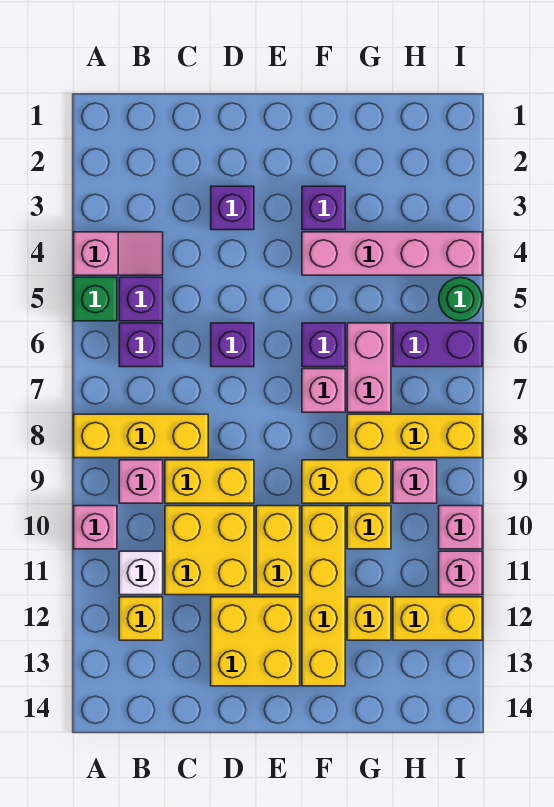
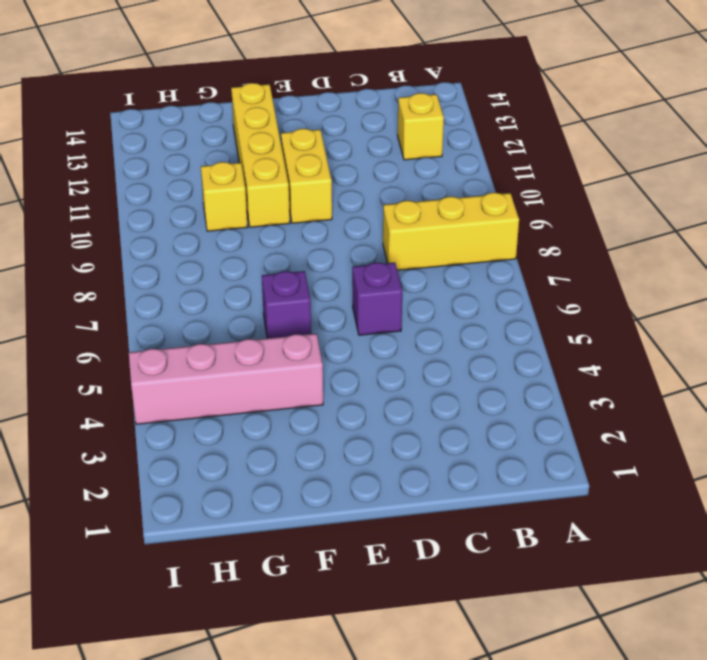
none -> pink slope A4:B4 level 1 top A
none -> green brick A5 level 1
none -> pink brick A10 level 1
none -> purple brick B5 level 1

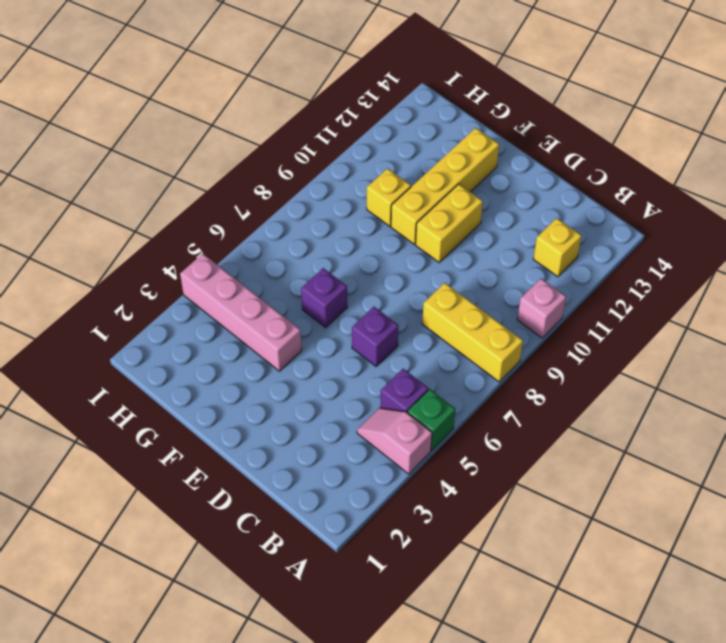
none -> purple brick B6 level 1
none -> pink brick B9 level 1
none -> white brick B11 level 1
none -> yellow brick C9:D9 level 1

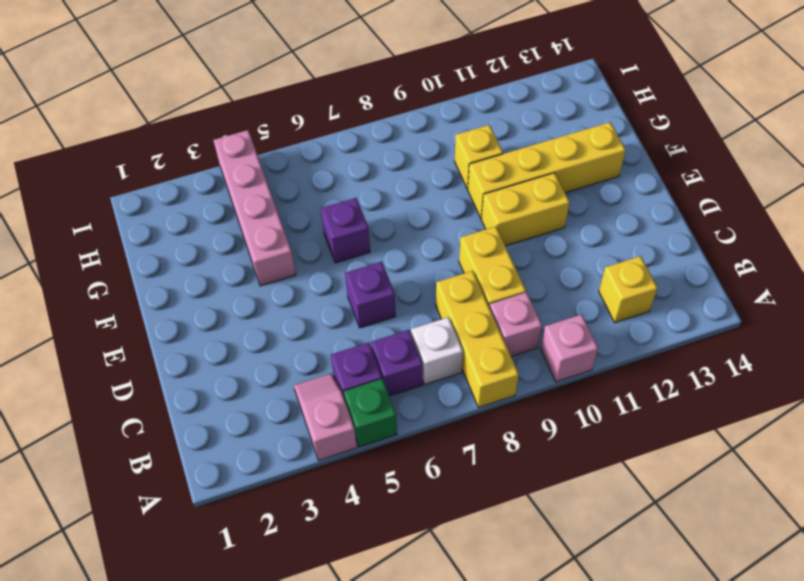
white brick B7 level 1 -> white brick B11 level 1
none -> yellow brick C10:D11 level 1
none -> purple brick D3 level 1
none -> yellow brick D12:E13 level 1
none -> purple brick F3 level 1

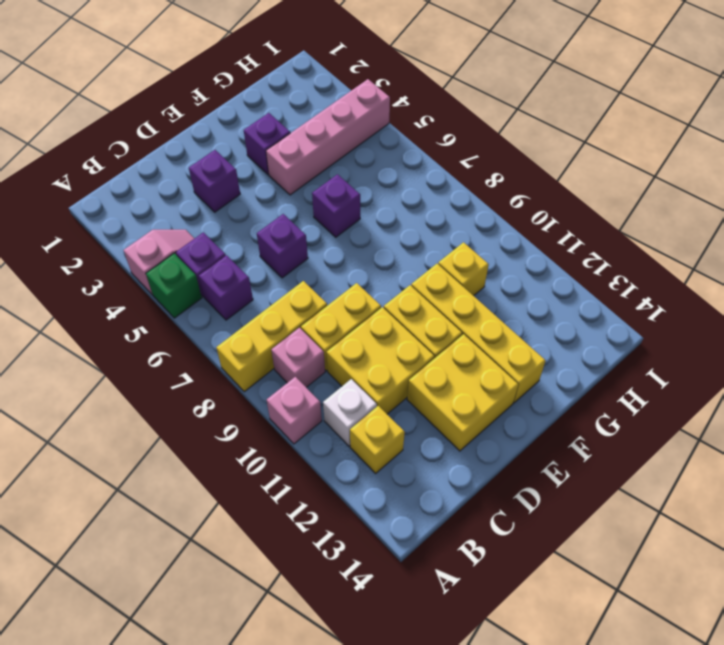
none -> pink brick F7 level 1
none -> yellow brick F9:G9 level 1
none -> pink brick G6:G7 level 1
none -> yellow brick G8:I8 level 1

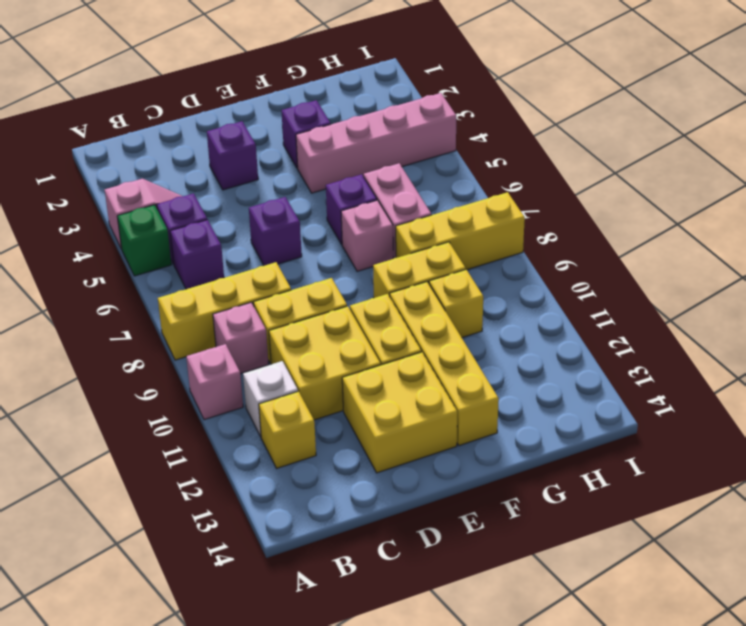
none -> yellow brick G12 level 1
none -> purple brick H6:I6 level 1
none -> pink brick H9 level 1
none -> yellow brick H12:I12 level 1

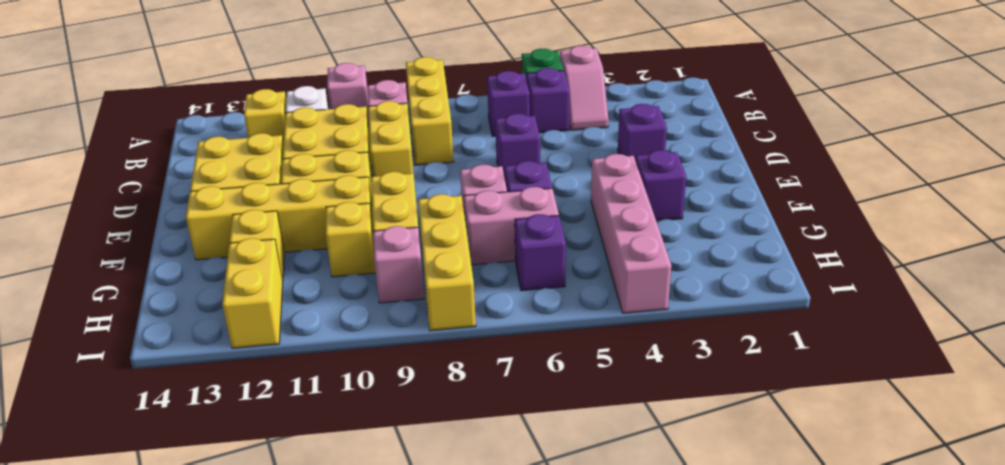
purple brick H6 level 1 -> purple brick H6:I6 level 1
none -> green round brick I5 level 1
none -> pink brick I10 level 1
none -> pink brick I11 level 1

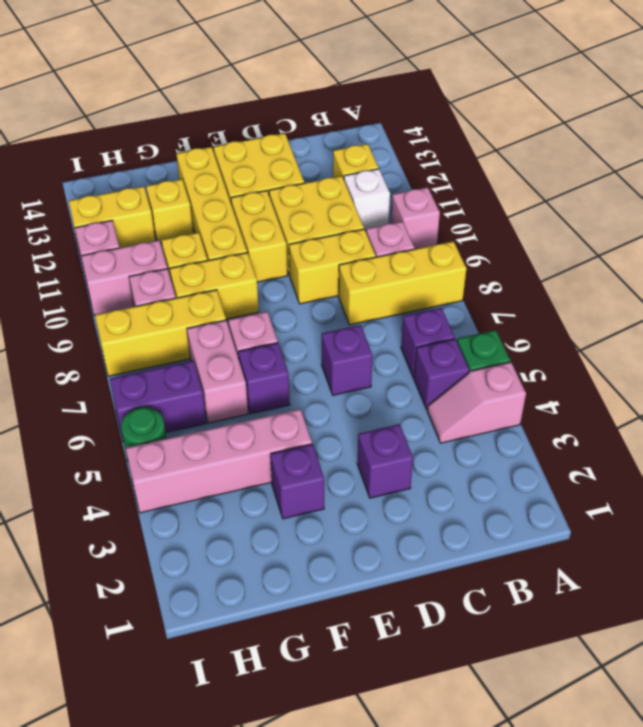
pink brick H10:I10 level 1 -> pink brick I10 level 1

